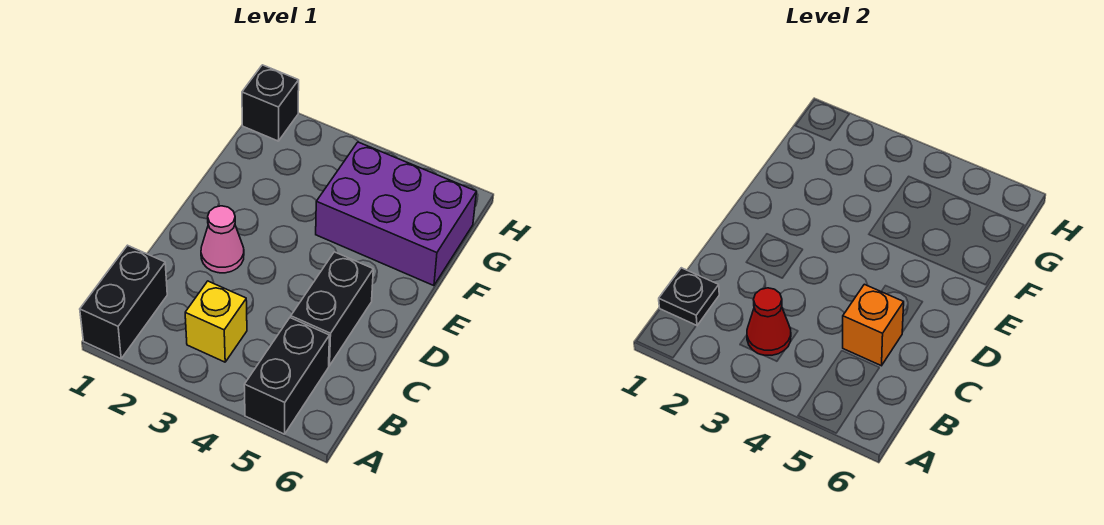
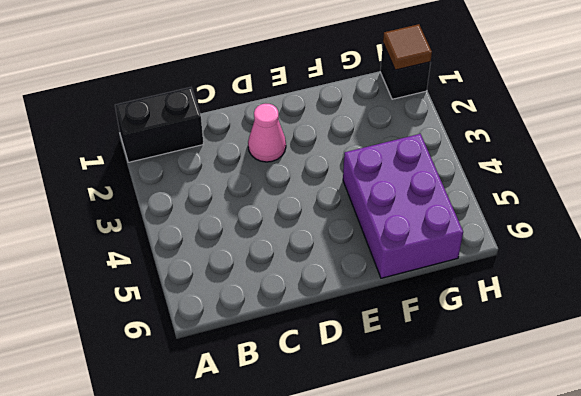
brown tile H1 level 2 -> none
none -> black brick A5:B5 level 1
none -> yellow brick B3 level 1

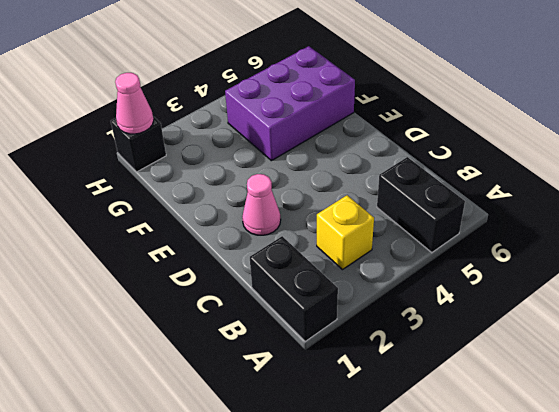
pink cone H1 level 2 -> none
none -> black brick C5:D5 level 1
none -> black plate B1 level 2

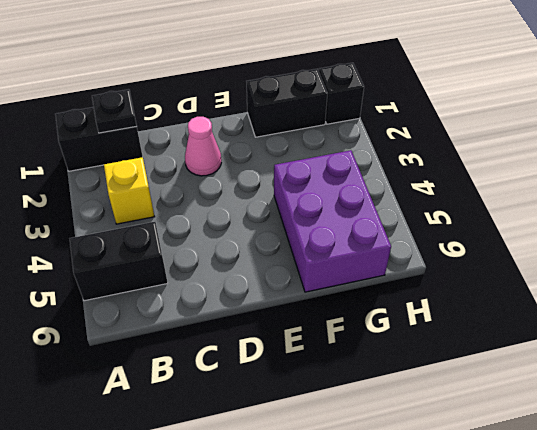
black brick F1:G1 level 1 -> black brick C5:D5 level 1
none -> red cone B3 level 2
none -> orange brick C5 level 2

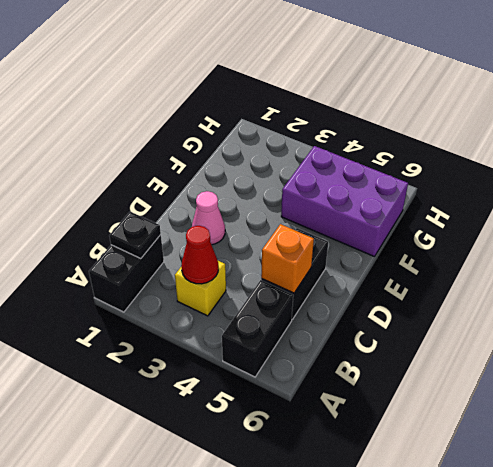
none -> black brick H1 level 1

